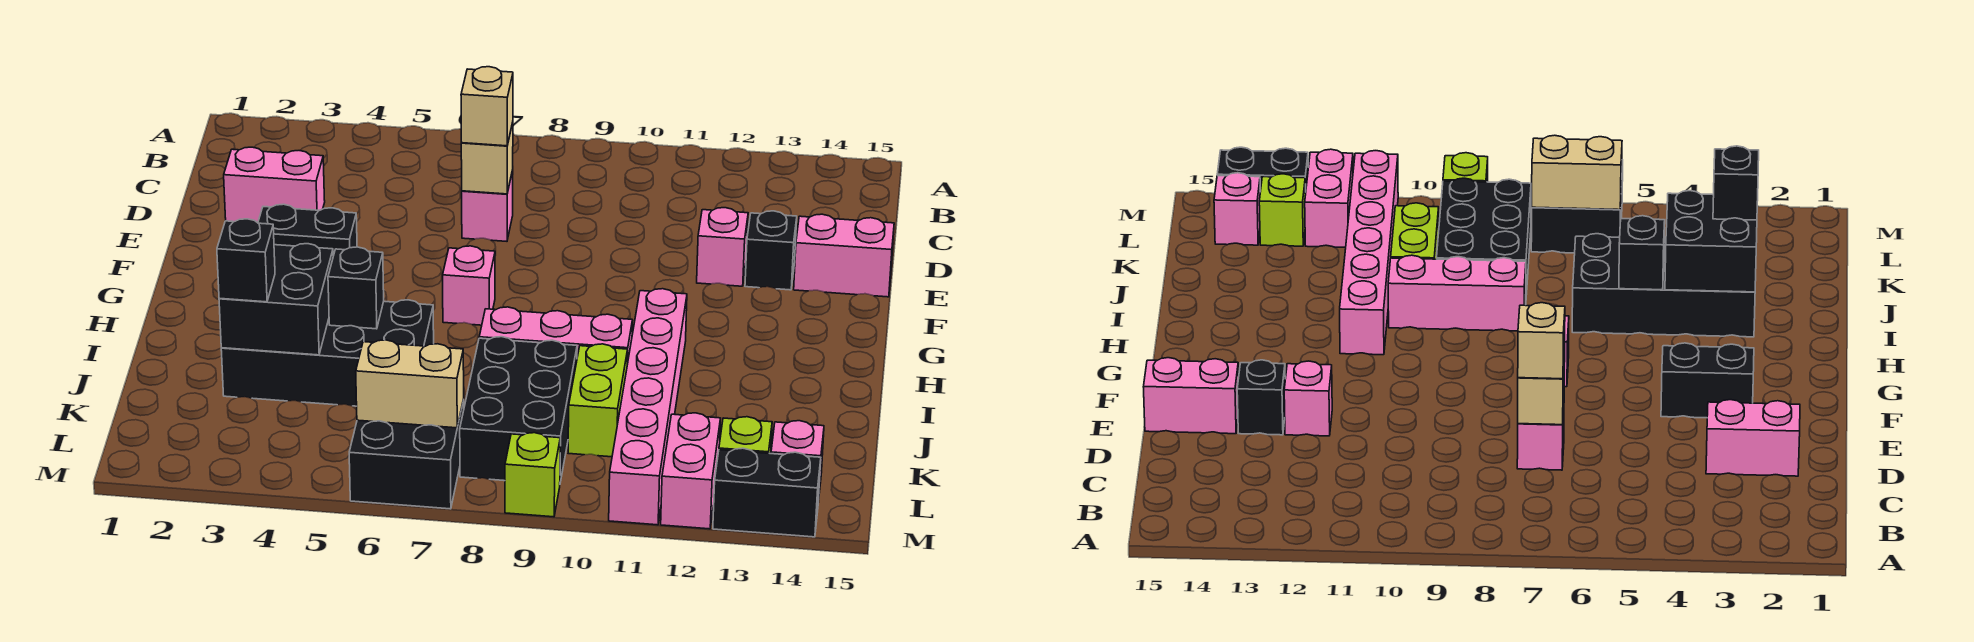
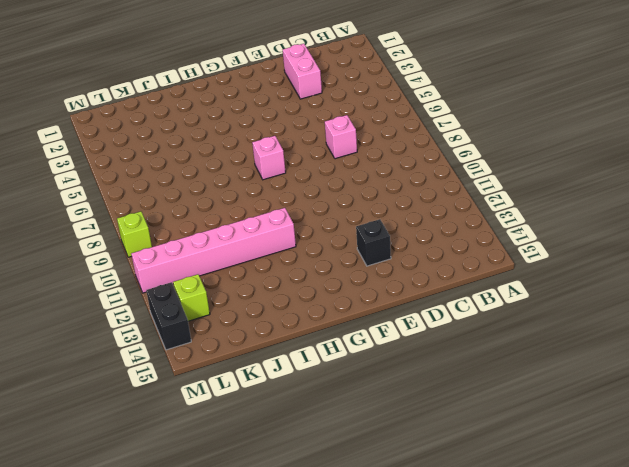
none -> pink brick E12 level 1
none -> pink brick E14:E15 level 1
none -> black brick F3:F4 level 1

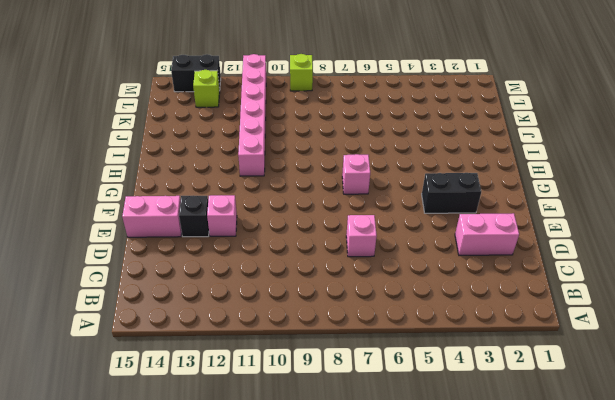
none -> black brick I3:J6 level 1
none -> pink brick I8:I10 level 1
none -> black brick J8:L9 level 1

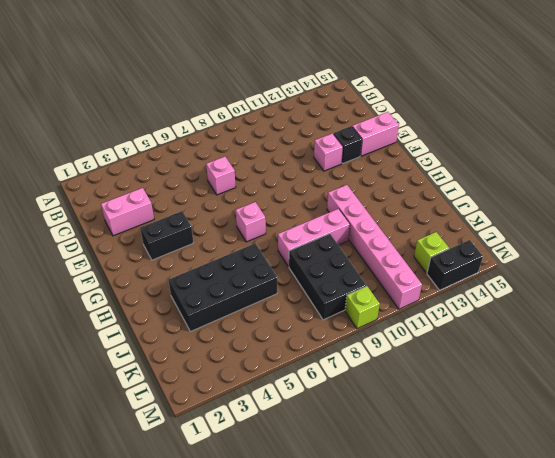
none -> lime brick J10:K10 level 1
none -> black brick L6:M7 level 1
none -> pink brick L12:M12 level 1

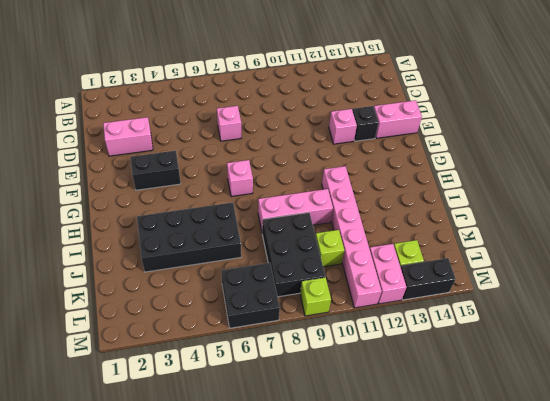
lime brick K10 level 1 -> lime brick J10:K10 level 1
none -> pink brick L14 level 1
none -> tan brick D7 level 2
none -> black brick I3:J4 level 2

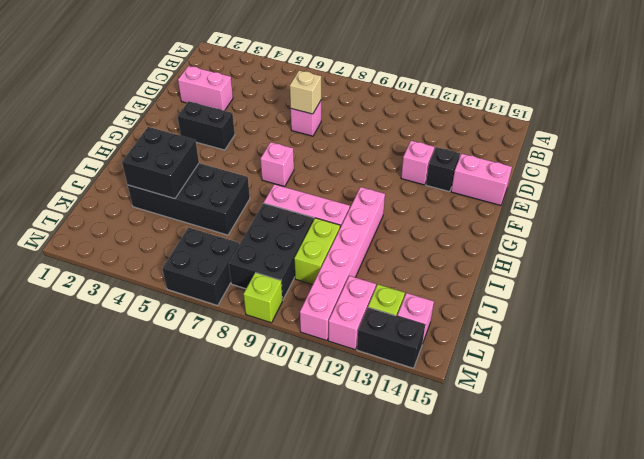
none -> black brick I5 level 2
none -> tan brick L6:L7 level 2
none -> tan brick D7 level 3

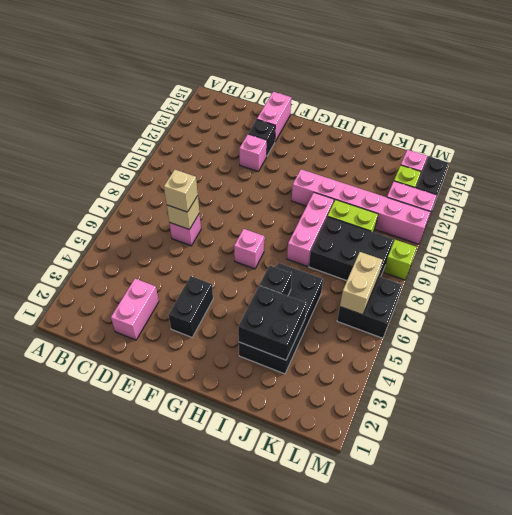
none -> black brick J3 level 3

